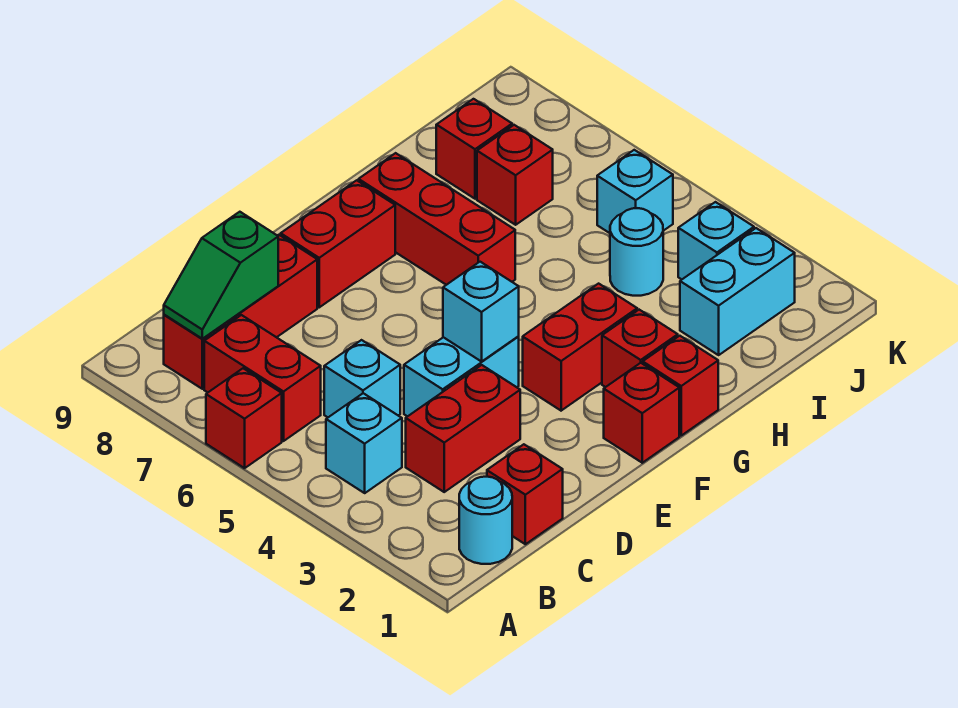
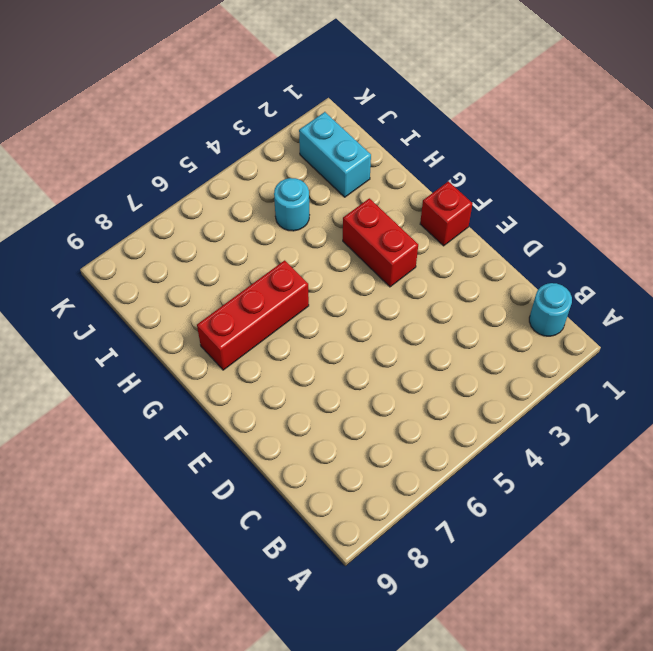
none -> red brick A6 level 1
none -> cyan brick B4 level 1
none -> red brick B6:B7 level 1

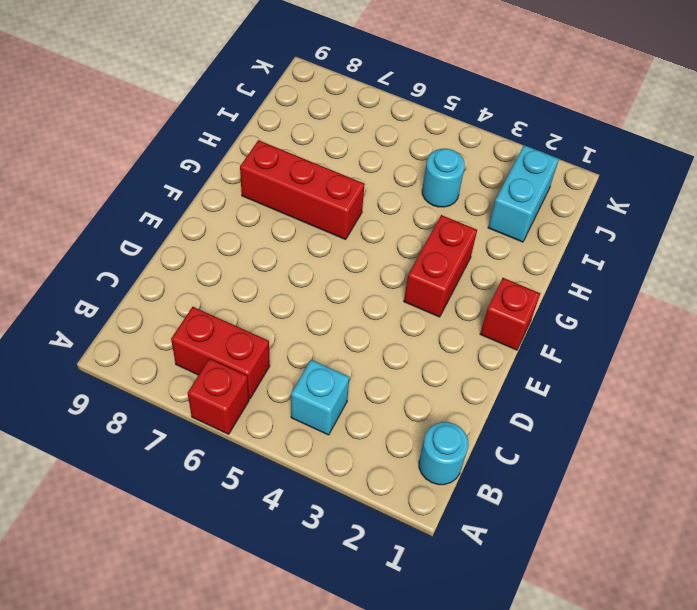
none -> red brick B8:D8 level 1
none -> red brick C1 level 1
none -> red brick C3:D3 level 1

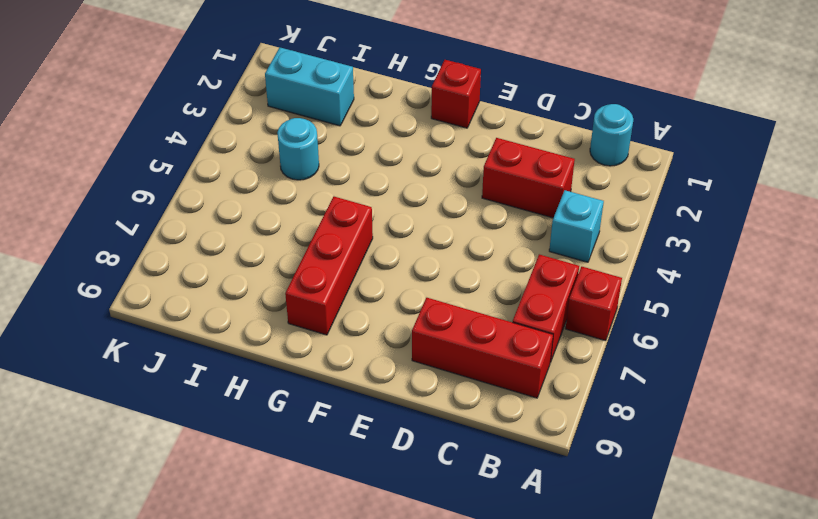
none -> red brick C1 level 1
none -> cyan brick C5 level 1
none -> cyan brick D4:E4 level 1

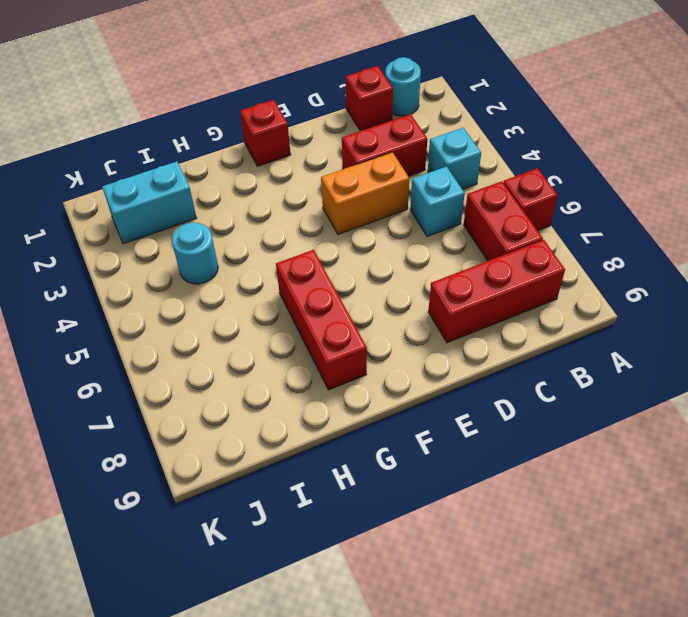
orange brick D4:E4 level 1 -> cyan brick D4:E4 level 1
none -> red brick E8:F8 level 1
none -> red brick F3:G3 level 1
none -> red brick G1 level 1

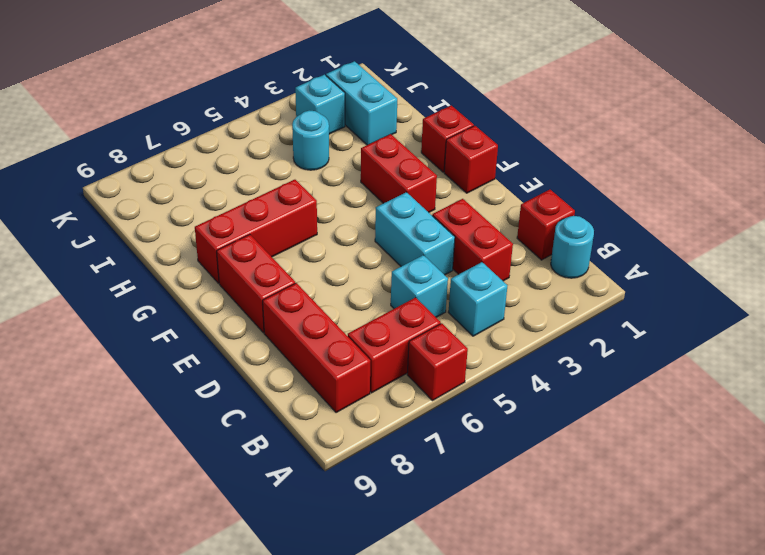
none -> red brick G2 level 1
none -> red brick I7 level 1
none -> red brick I8 level 1

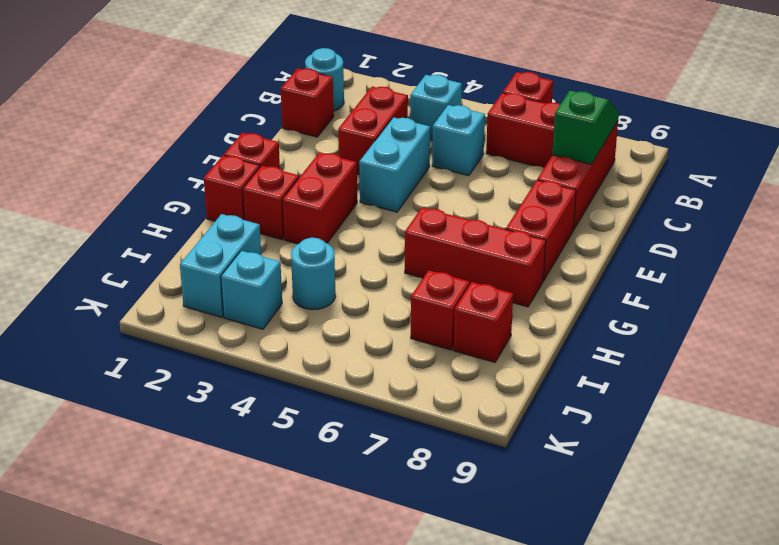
none -> cyan brick J5 level 1
none -> cyan brick E4 level 2

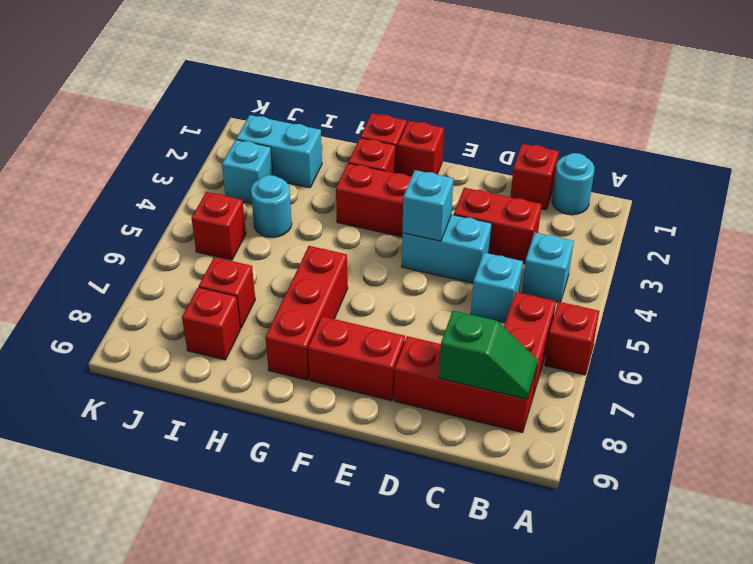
red brick J5 level 1 -> cyan brick J5 level 1

